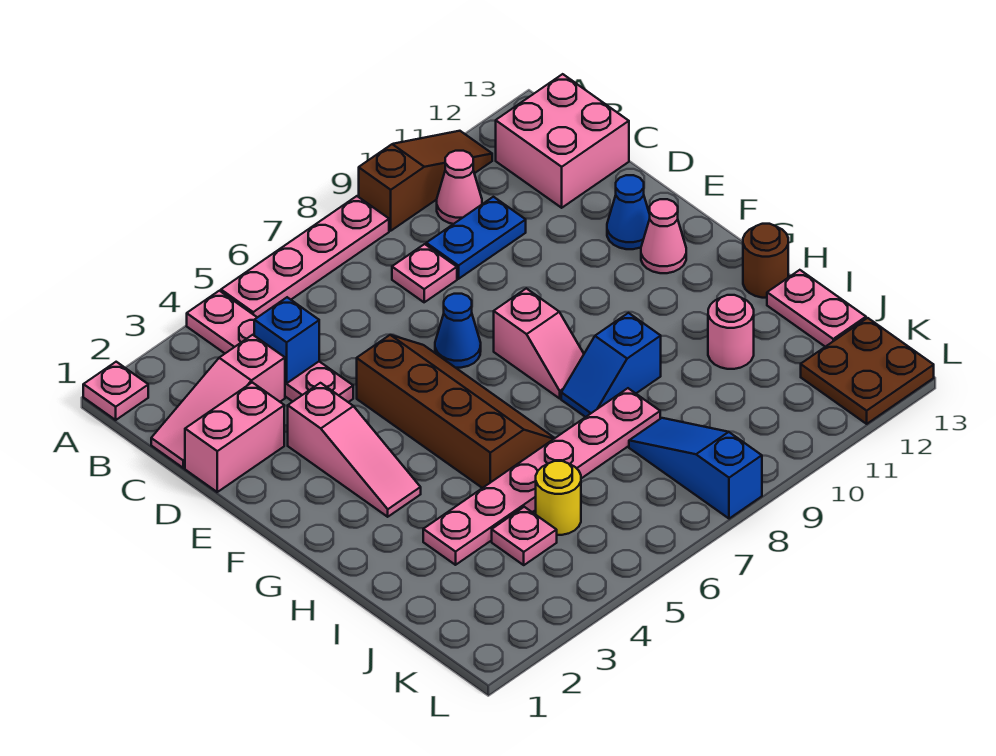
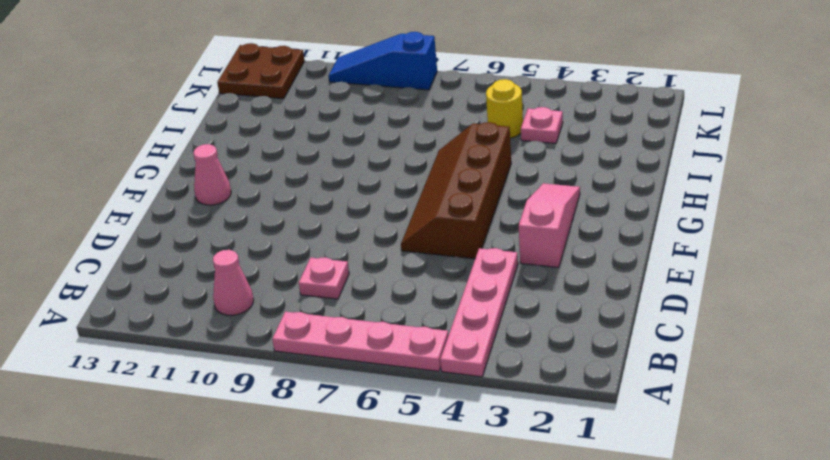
blue slope L8:L10 level 1 top 8 -> blue slope J8:L8 level 1 top L
none -> pink plate A1 level 1
none -> brown slope A9:A11 level 1 top 9
none -> pink brick B12:C13 level 1

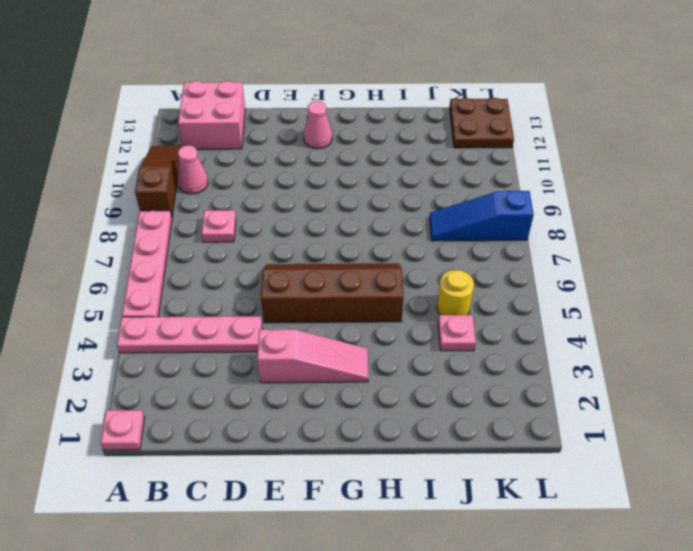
none -> pink slope C1:C3 level 1 top 3
none -> blue plate C9:C10 level 1
none -> pink brick D1:D2 level 1

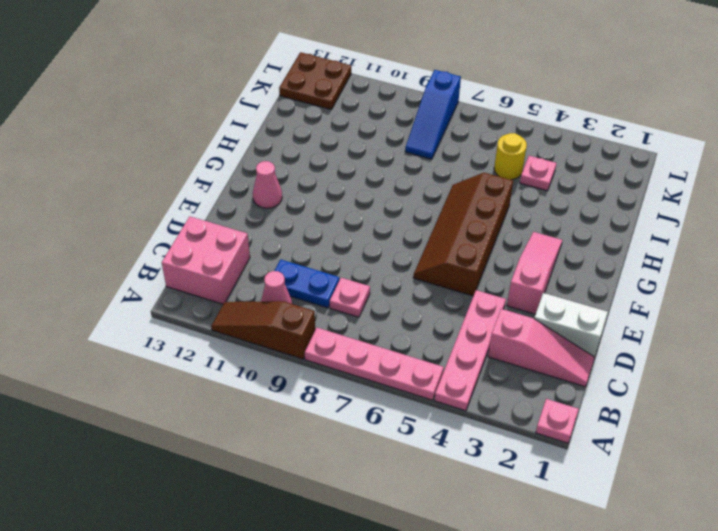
white brick D1:D2 level 1 -> pink brick D1:D2 level 1
none -> blue cone E7 level 1
none -> blue cone E12 level 1
none -> pink slope F8:G8 level 1 top F

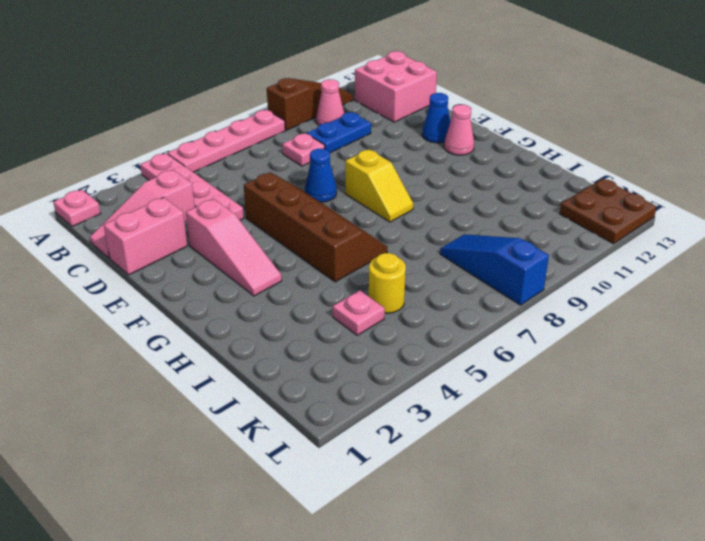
yellow slope F8:G8 level 1 top F -> pink slope F8:G8 level 1 top F
none -> blue slope H8:H9 level 1 top 9
none -> brown round brick H13 level 1
none -> pink plate I3:I8 level 1

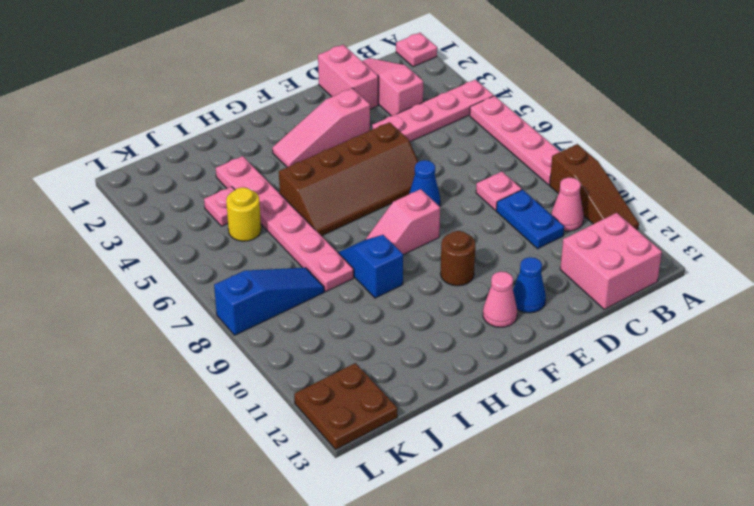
brown round brick F10 level 1 -> brown round brick H13 level 1
none -> pink round brick I11 level 1
none -> pink plate I13:J13 level 1
none -> blue brick C4 level 2

